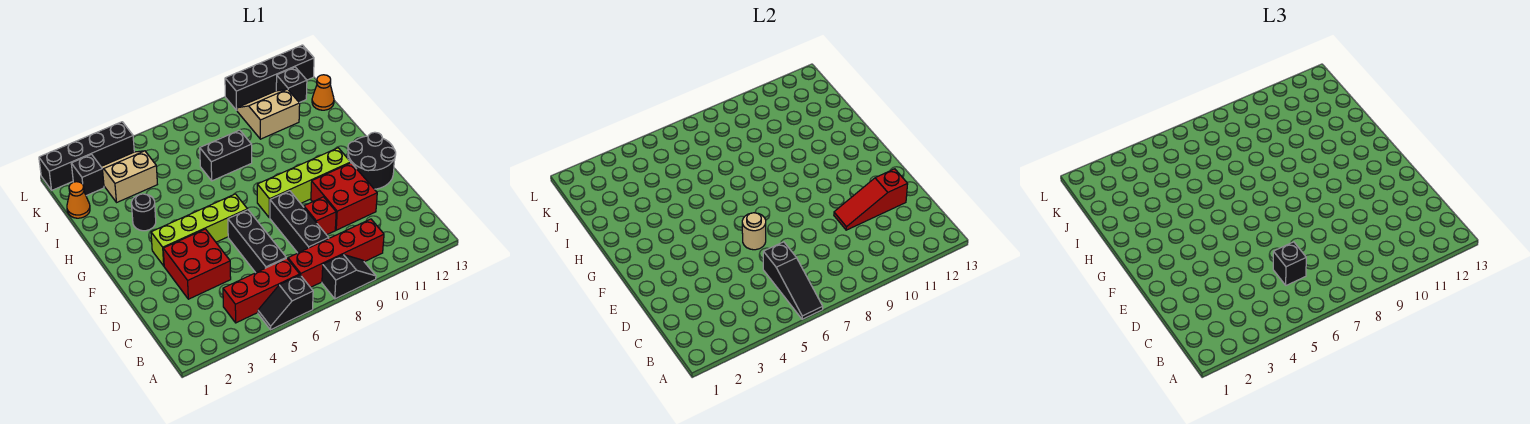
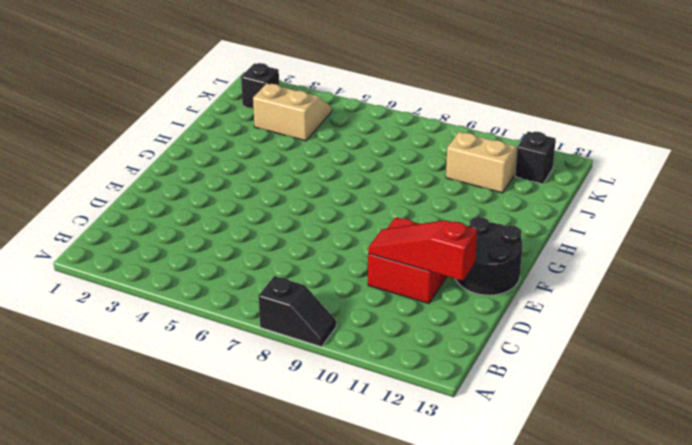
none -> black slope A5:A6 level 1 top 6
none -> red brick B4:B6 level 1
none -> red brick B7:B10 level 1

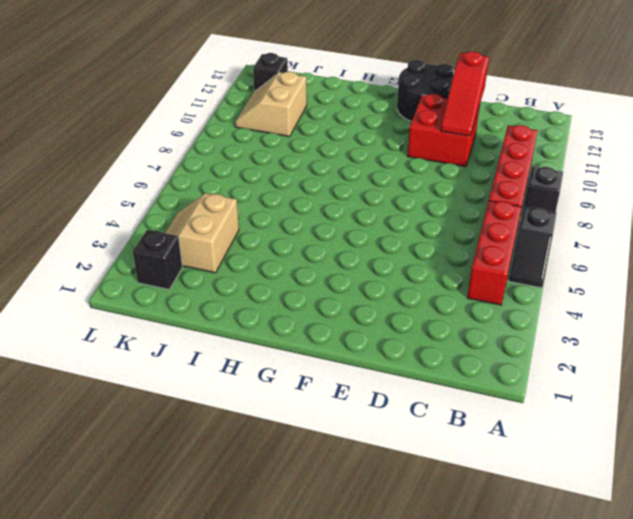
none -> black brick C6:E6 level 1
none -> black brick C8:E8 level 1
none -> red brick D3:E4 level 1

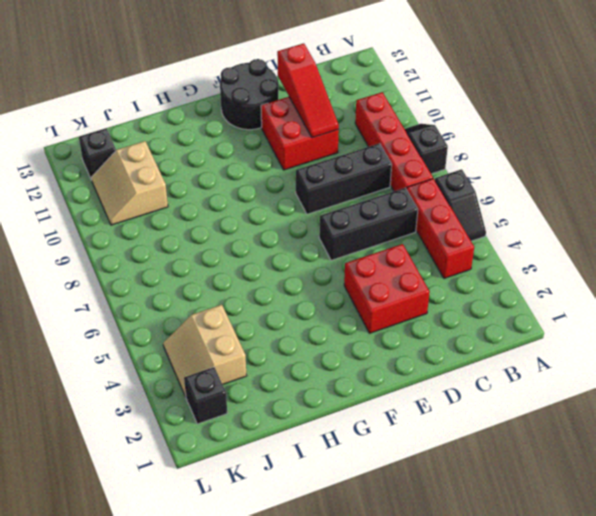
none -> red brick D9 level 1
none -> lime brick F3:F6 level 1
none -> lime brick F8:F11 level 1

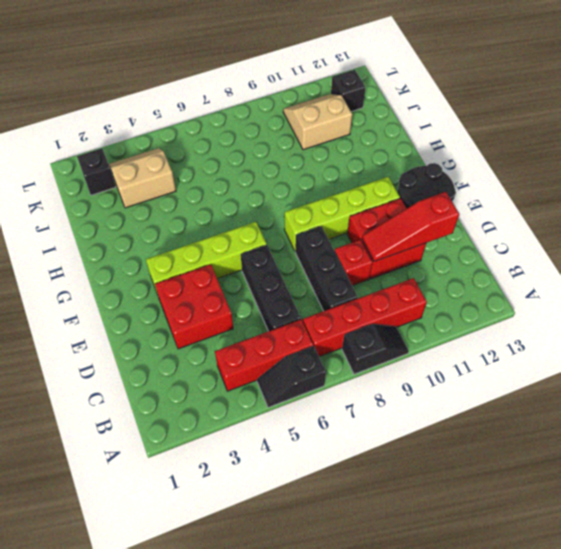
none -> black round brick H3 level 1
none -> black brick I7:I8 level 1
none -> orange cone J1 level 1

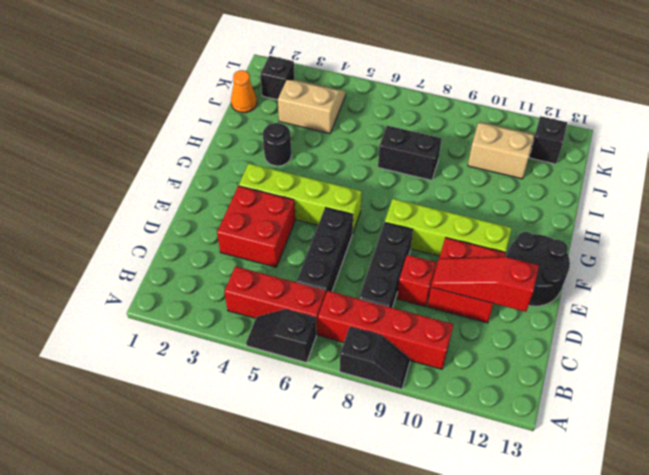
none -> orange cone J13 level 1
none -> black brick L1:L4 level 1
none -> black brick L10:L13 level 1

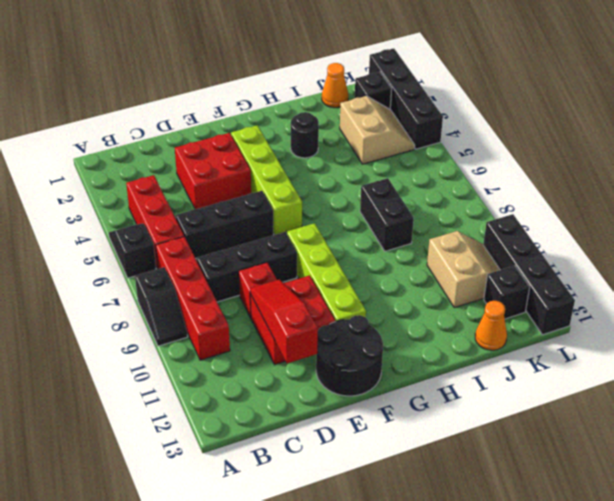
none -> black slope A6:C6 level 2 top C
none -> tan round brick E6 level 2
none -> black brick C6 level 3

